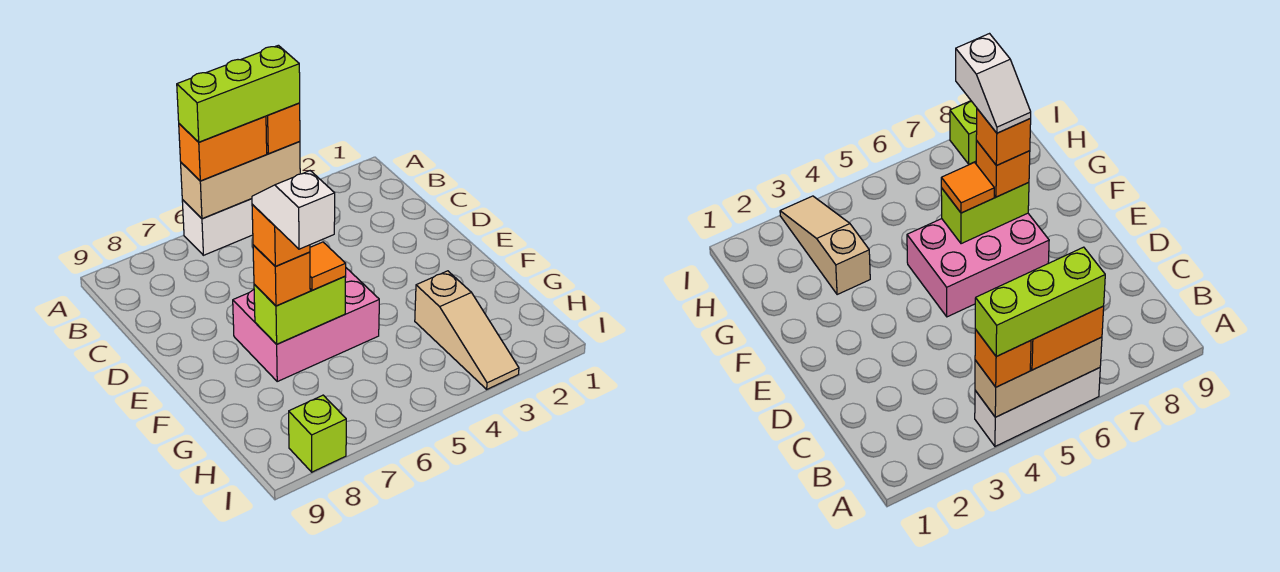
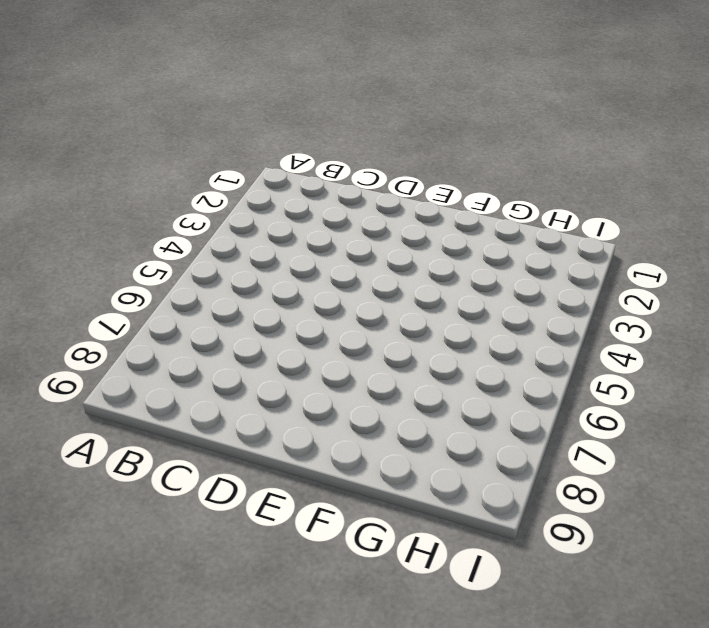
none -> white brick A4:A6 level 1
none -> pink brick E5:F7 level 1
none -> tan slope G3:I3 level 1 top G

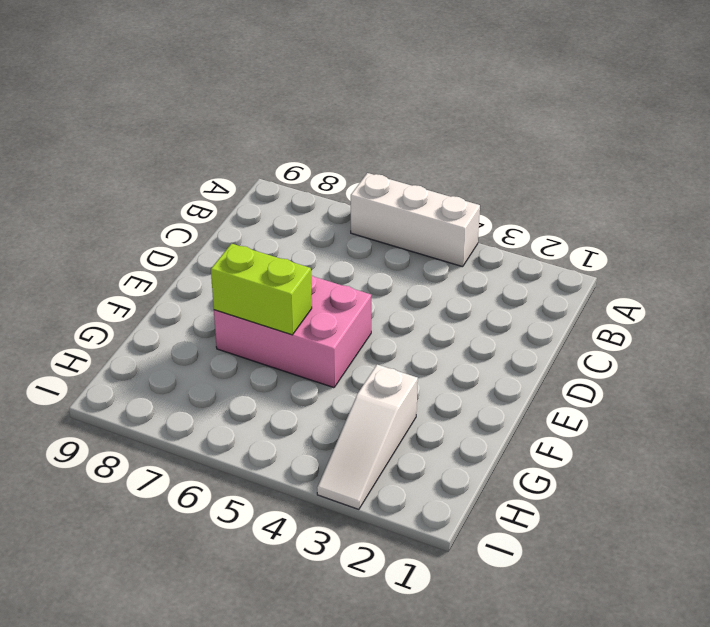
white slope G3:I3 level 1 top G -> tan slope G3:I3 level 1 top G
none -> lime brick I8 level 1
none -> tan brick A4:A6 level 2
none -> orange brick A4 level 3

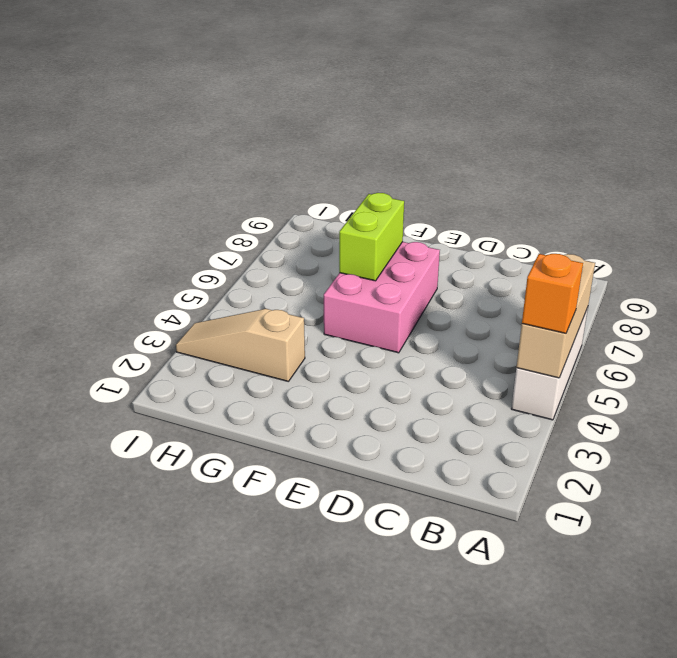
none -> lime brick I8 level 1
none -> orange brick A5:A6 level 3
none -> orange tile F6 level 3

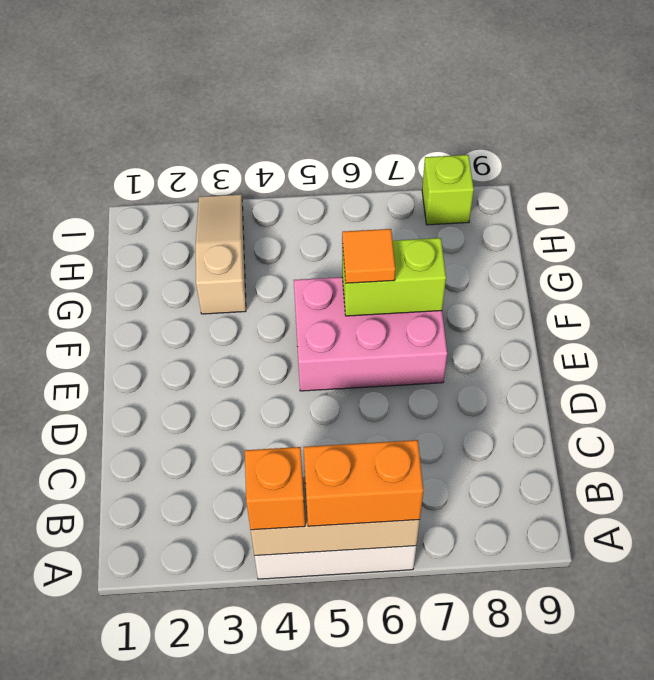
none -> orange brick F7 level 3
none -> lime brick A4:A6 level 4
none -> orange brick F7 level 4

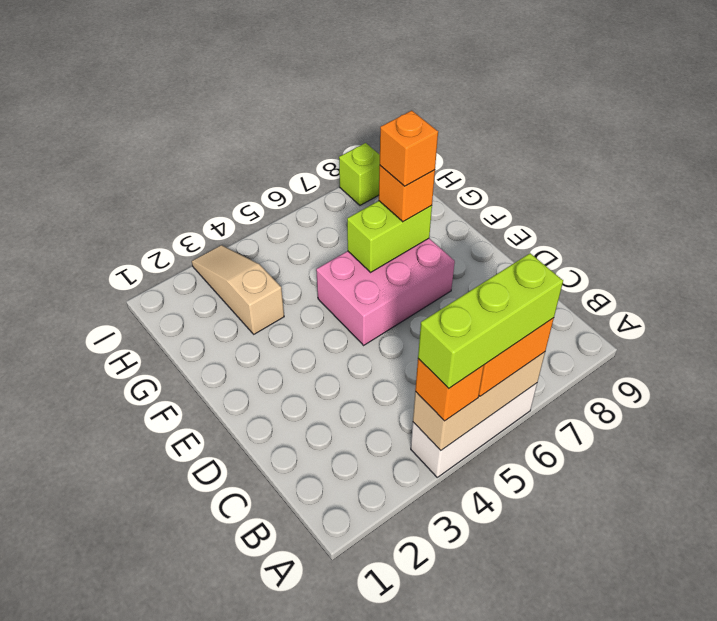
none -> orange tile F6 level 3
none -> white slope F7:G7 level 5 top G

